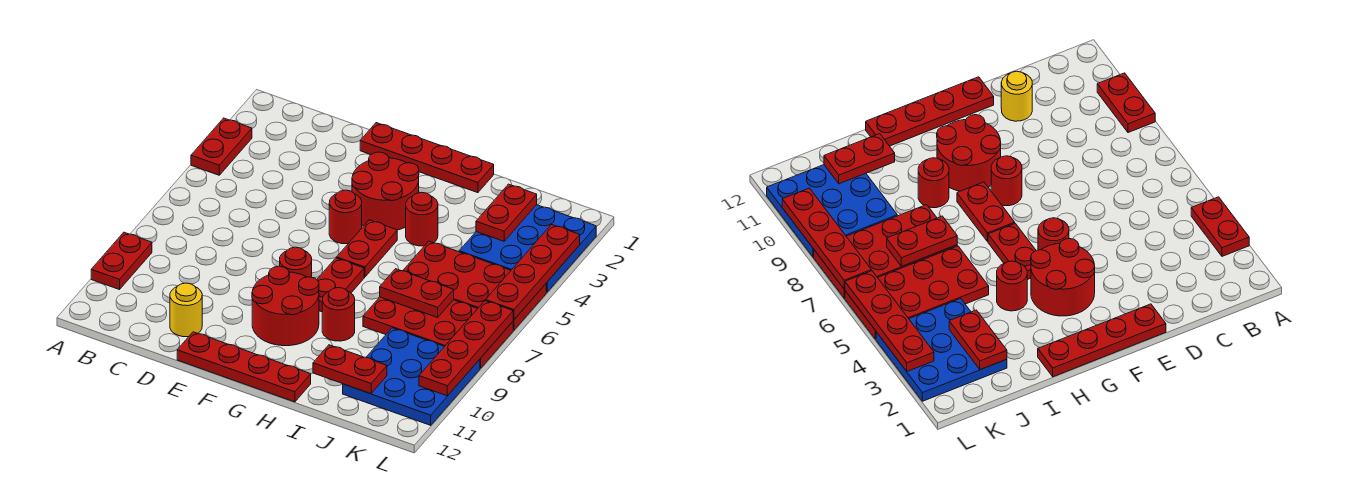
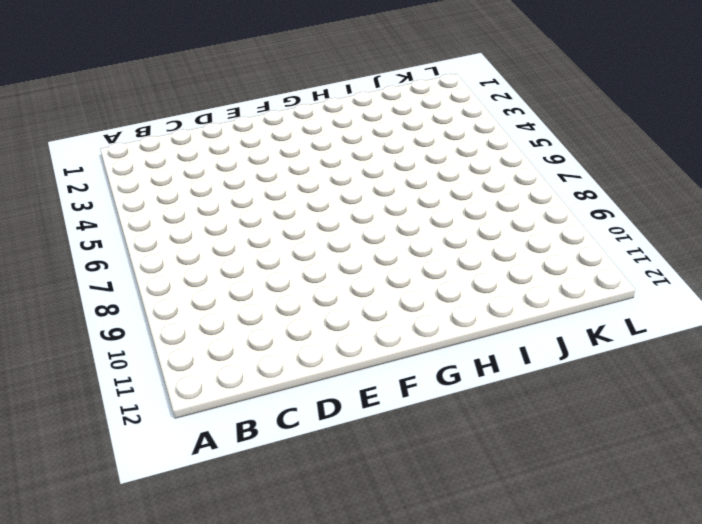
none -> red plate A3:A4 level 1
none -> red plate A9:A10 level 1
none -> yellow round brick D11 level 1

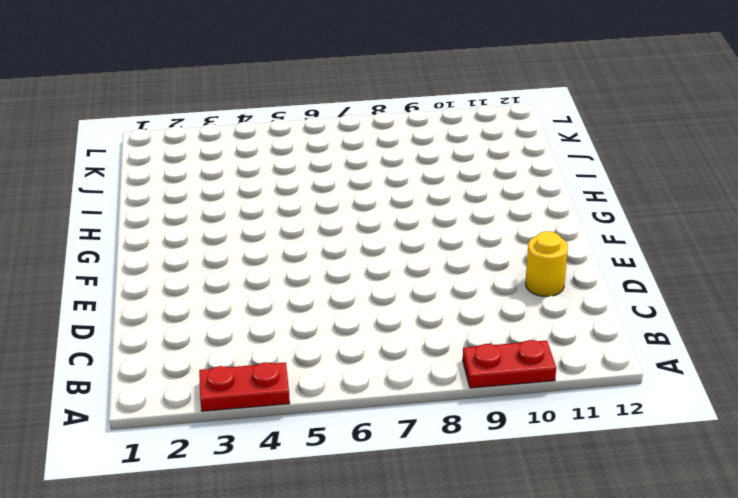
none -> red plate E1:H1 level 1
none -> red plate E12:H12 level 1
none -> red round brick F3:G4 level 1

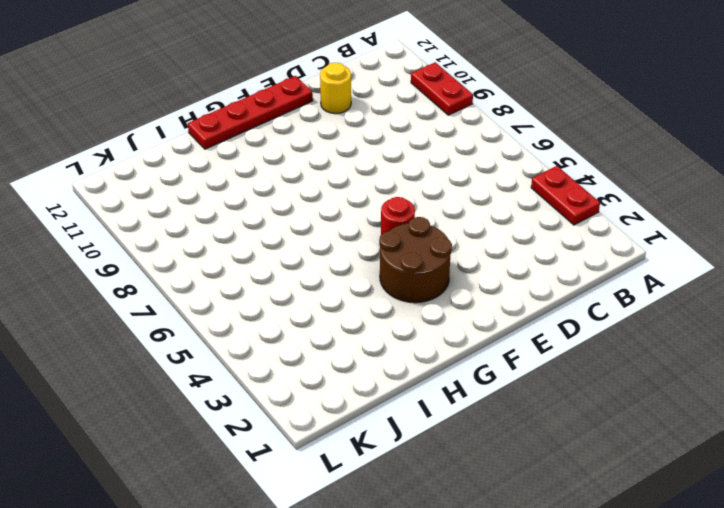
brown round brick F3:G4 level 1 -> red round brick F3:G4 level 1
none -> red plate E1:H1 level 1
none -> red round brick F8 level 1
none -> red round brick F9:G10 level 1

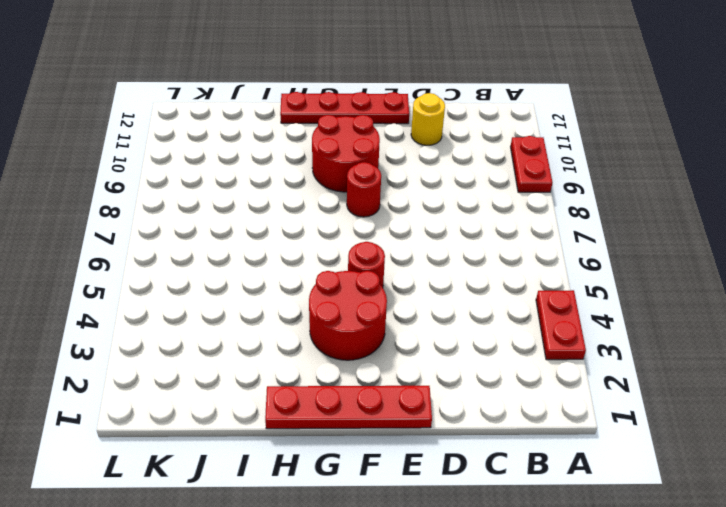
none -> red plate G5:G6 level 1
none -> red plate G7:G8 level 1
none -> red round brick H4 level 1

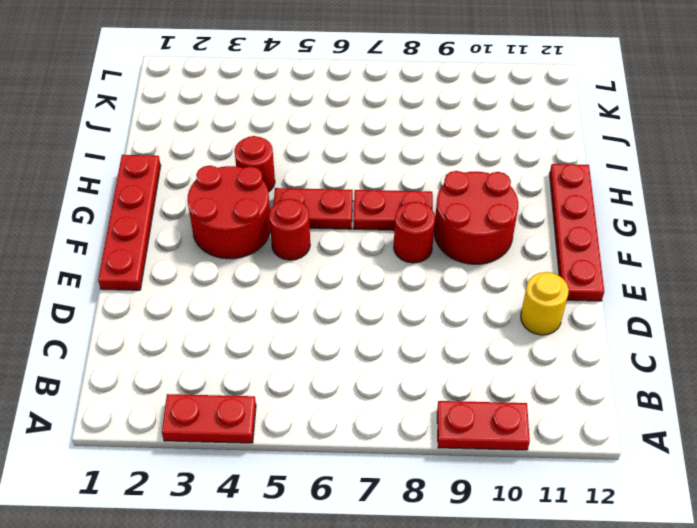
none -> red round brick H9 level 1
none -> red plate I5:L6 level 1
none -> red plate I7:L8 level 1

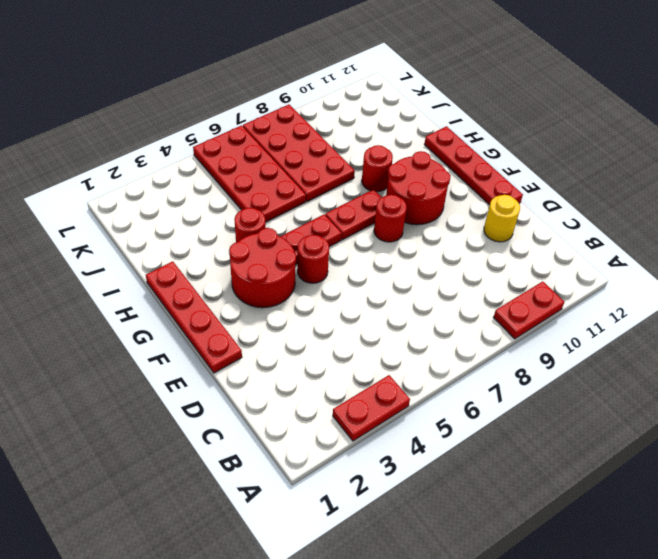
none -> blue plate J2:L4 level 1
none -> blue plate J9:L11 level 1
none -> red plate I7:J7 level 2

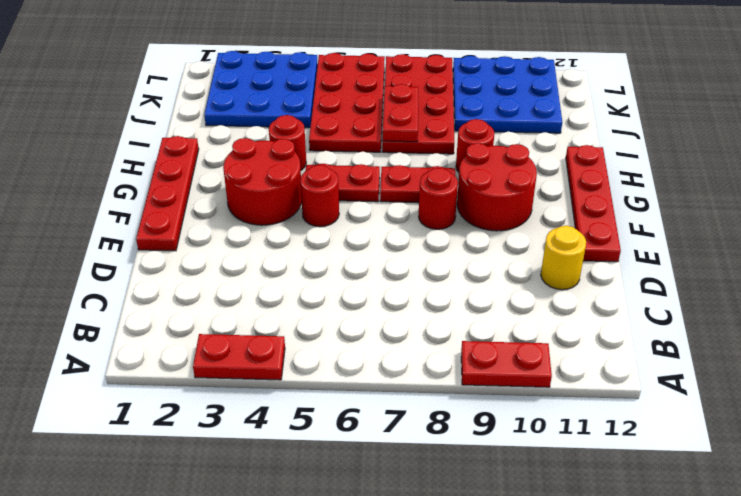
none -> red plate I11:J11 level 2
none -> red plate J2:J3 level 2
none -> red plate L3:L6 level 2

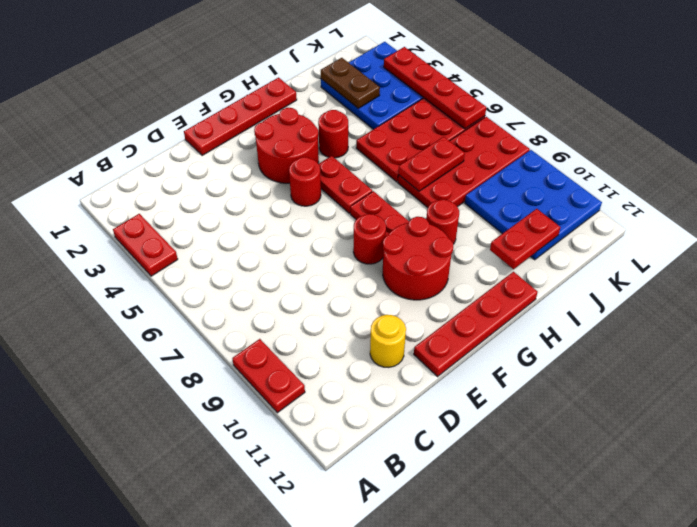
brown plate J2:J3 level 2 -> red plate J2:J3 level 2
none -> red plate L7:L10 level 2

